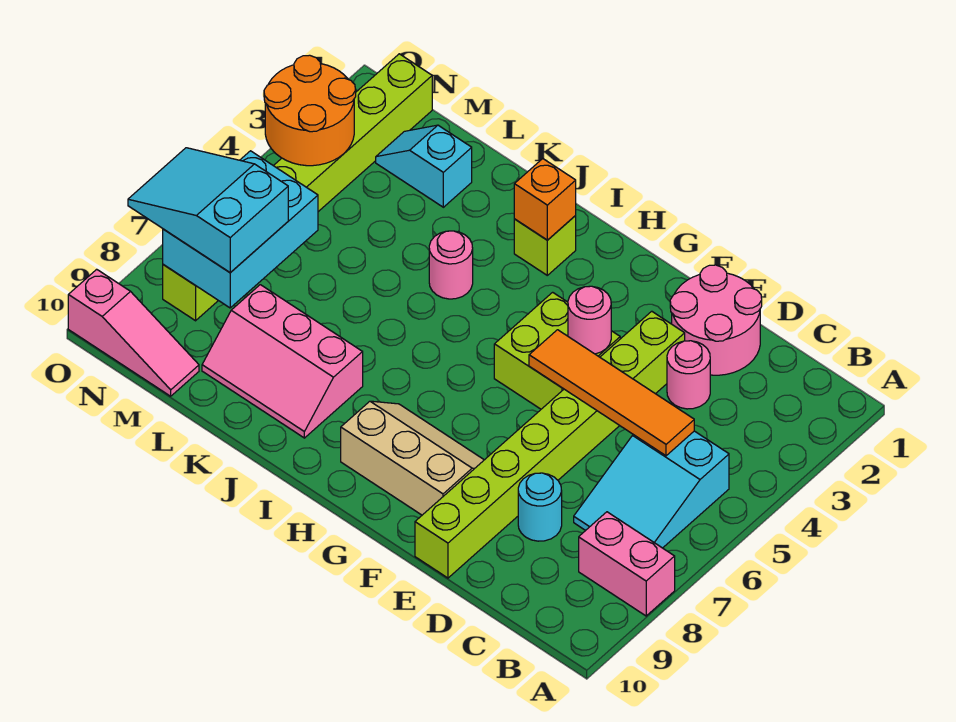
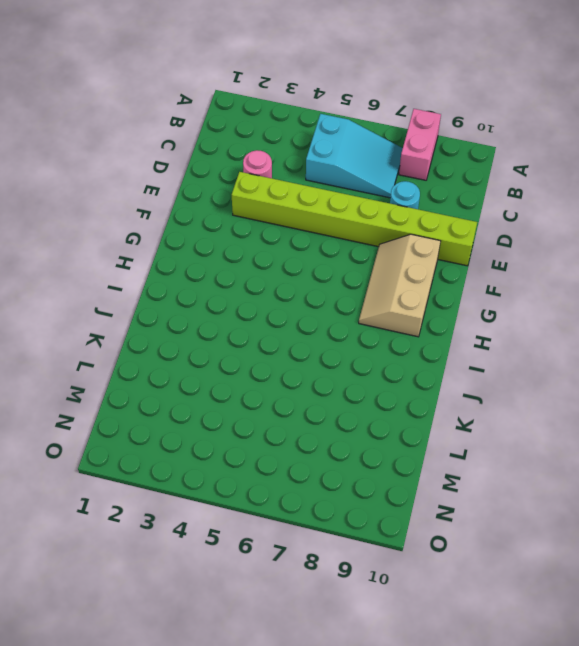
none -> pink round brick D1:E2 level 1
none -> lime brick F4:G5 level 1
none -> lime brick I2 level 1

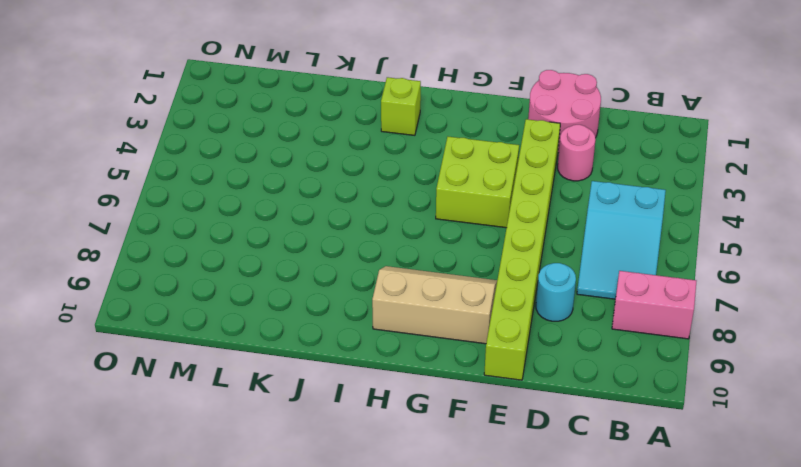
none -> pink round brick J4 level 1
none -> pink slope J8:L9 level 1 top 8
none -> cyan slope L2:M2 level 1 top L

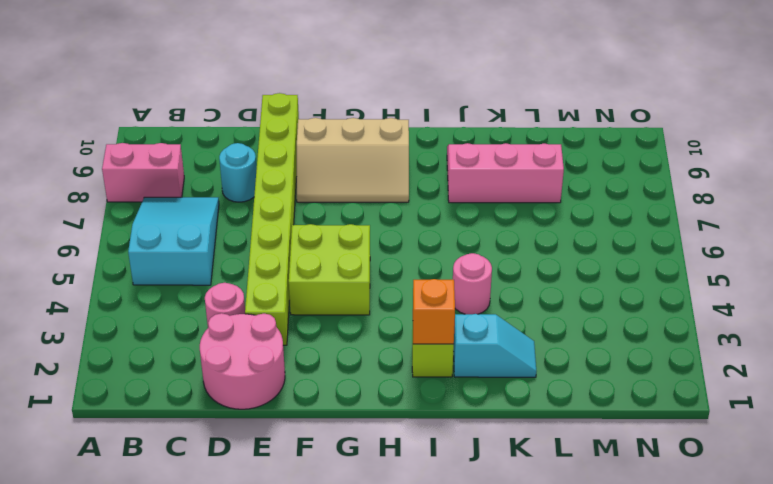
cyan slope J2:K2 level 1 top J -> cyan slope L2:M2 level 1 top L
none -> pink slope M10:O10 level 1 top O
none -> lime brick N1:N8 level 1
none -> orange tile C5:F5 level 2

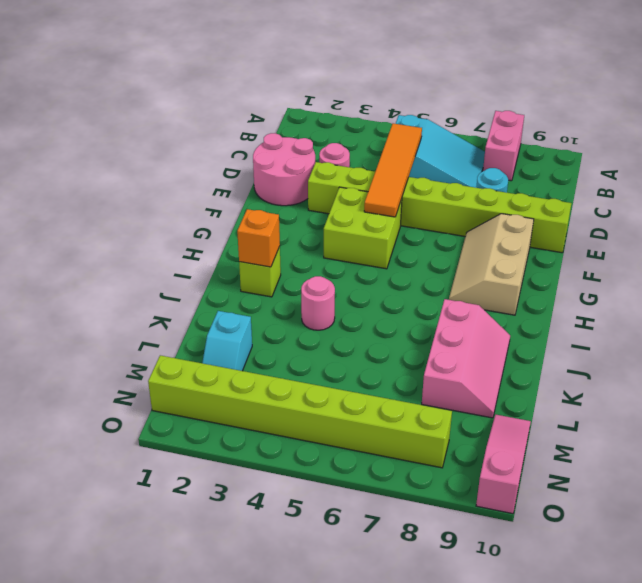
none -> pink round brick F4 level 2
none -> cyan brick M6:N8 level 2
none -> orange round brick N3:O4 level 2

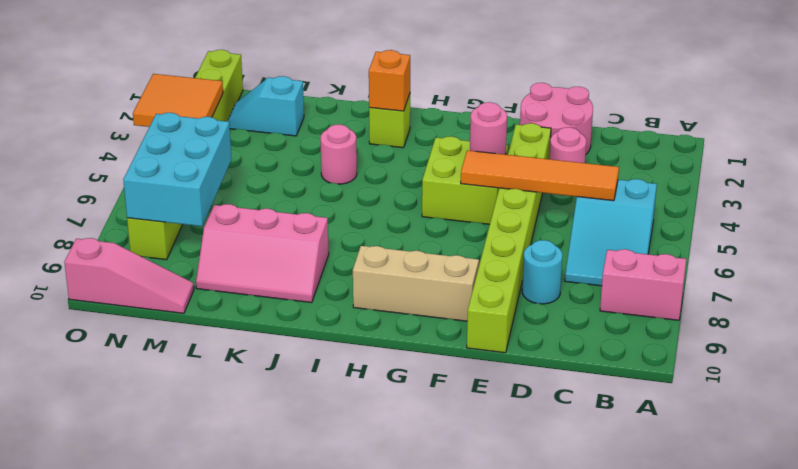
orange tile N3:O4 level 2 -> orange round brick N3:O4 level 2
none -> cyan slope M7:O8 level 3 top M

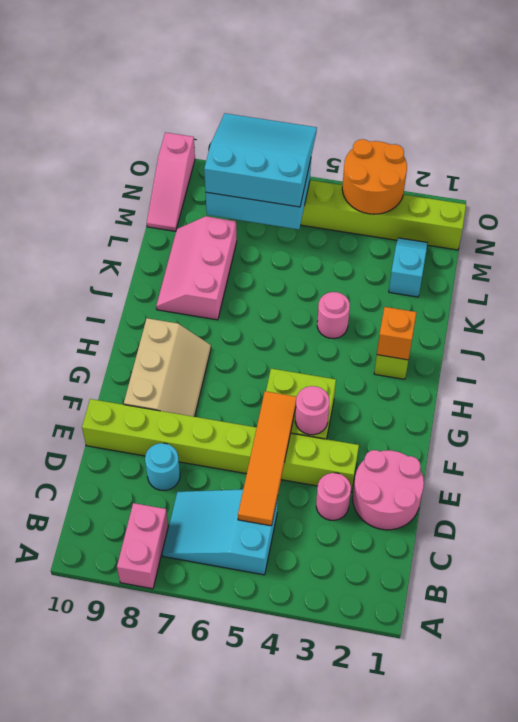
cyan slope M6:O8 level 3 top M -> cyan slope M7:O8 level 3 top M

